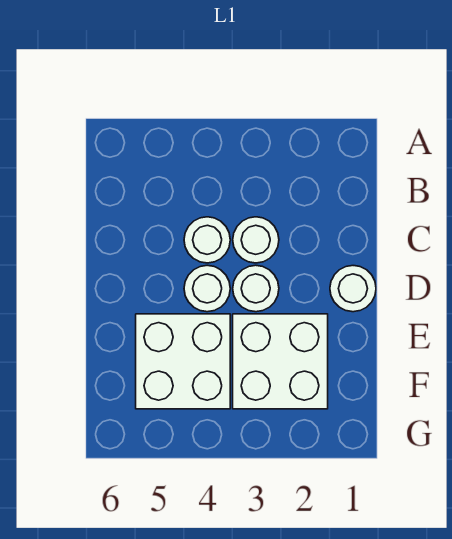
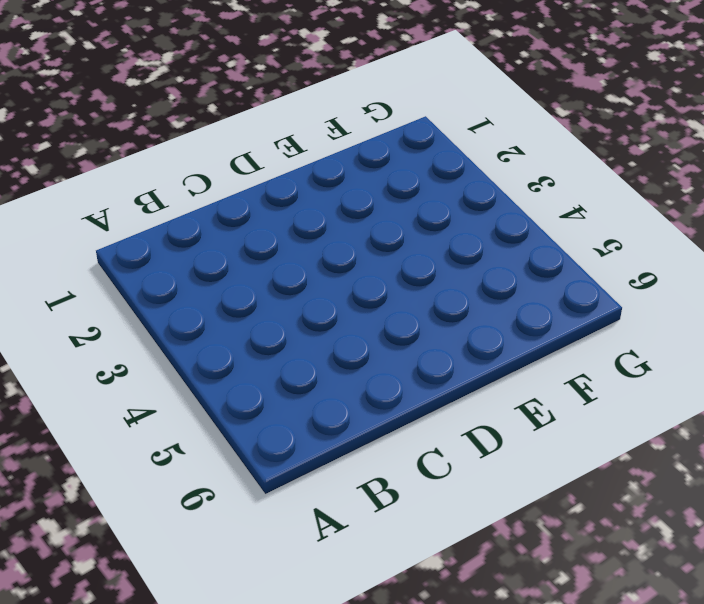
none -> white round brick C3 level 1
none -> white round brick C4 level 1

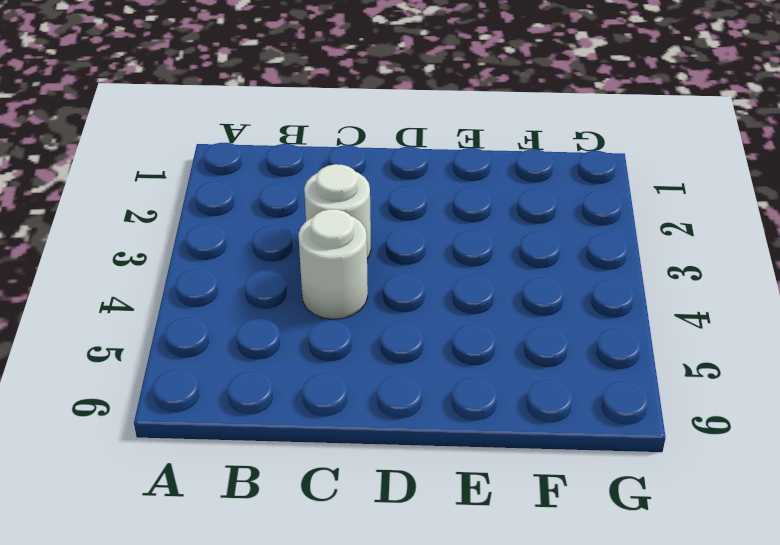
none -> white round brick D1 level 1
none -> white round brick D3 level 1

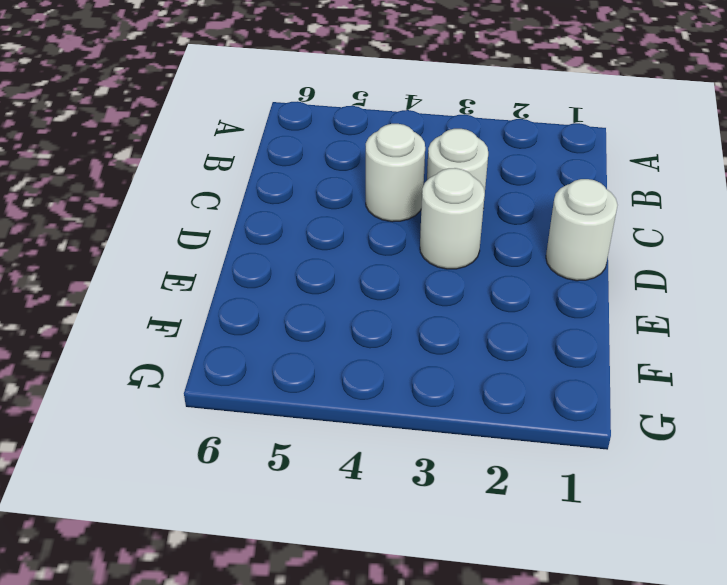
none -> white round brick D4 level 1
none -> white brick E2:F3 level 1

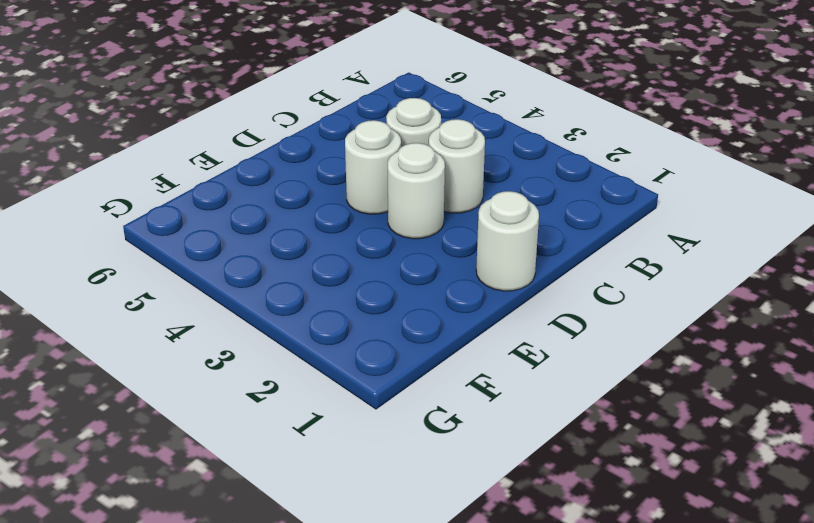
none -> white brick E2:F3 level 1
none -> white brick E4:F5 level 1

